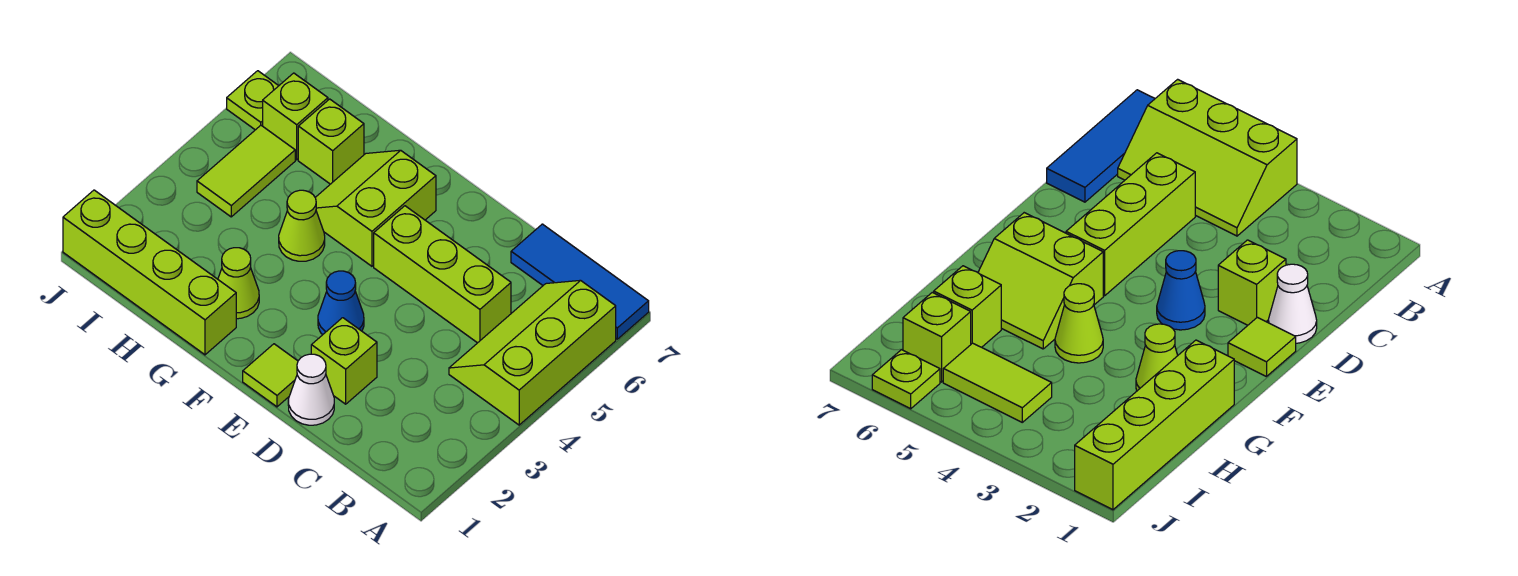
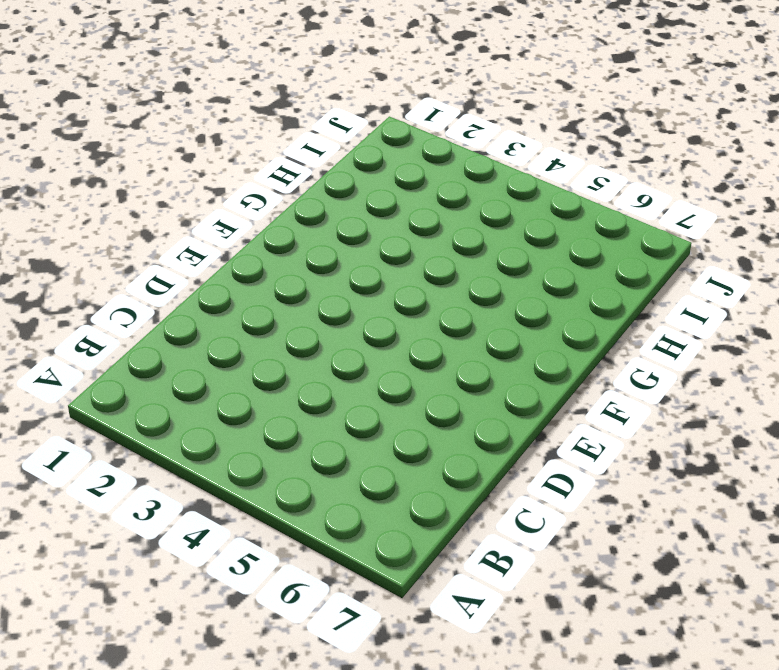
none -> lime slope A4:B6 level 1 top A
none -> blue tile A7:C7 level 1
none -> lime brick C5:E5 level 1

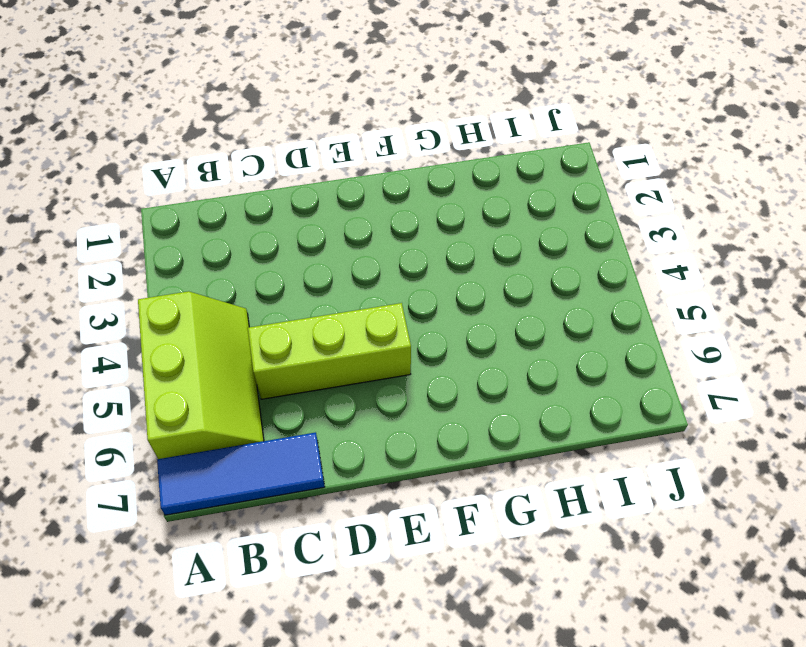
none -> white cone D1 level 1
none -> lime brick D2 level 1
none -> lime tile E1 level 1

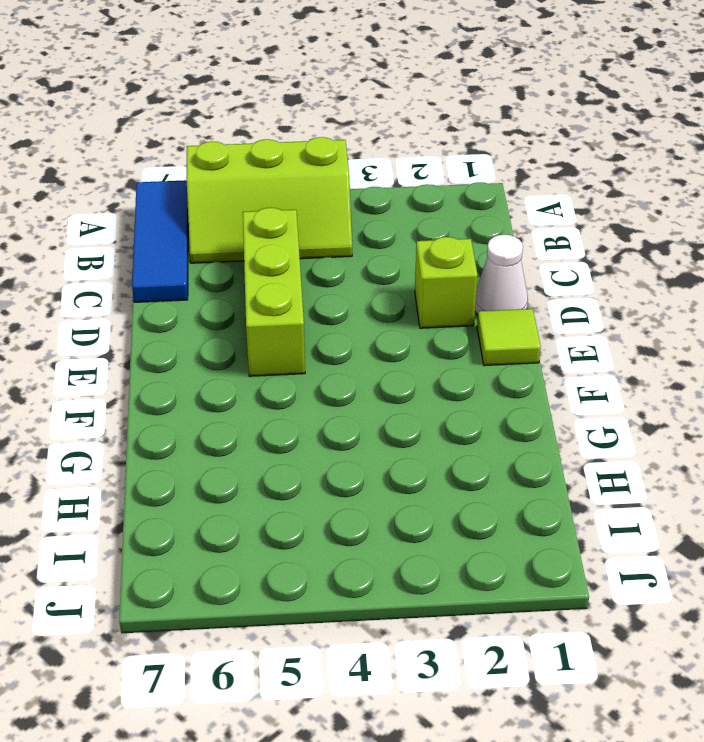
none -> blue cone E3 level 1
none -> lime slope F5:G6 level 1 top F
none -> lime brick G1:J1 level 1

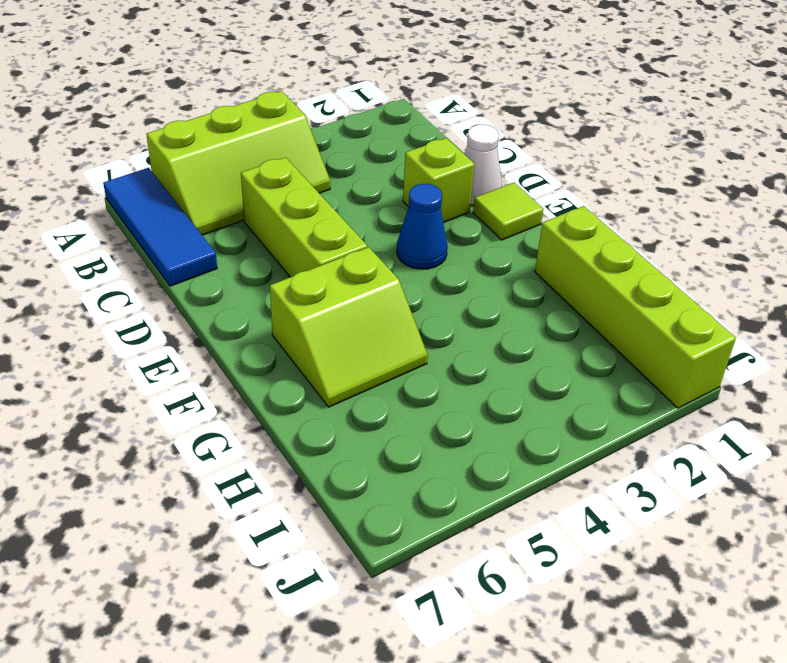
none -> lime cone G2 level 1
none -> lime cone G4 level 1
none -> lime brick H6 level 1

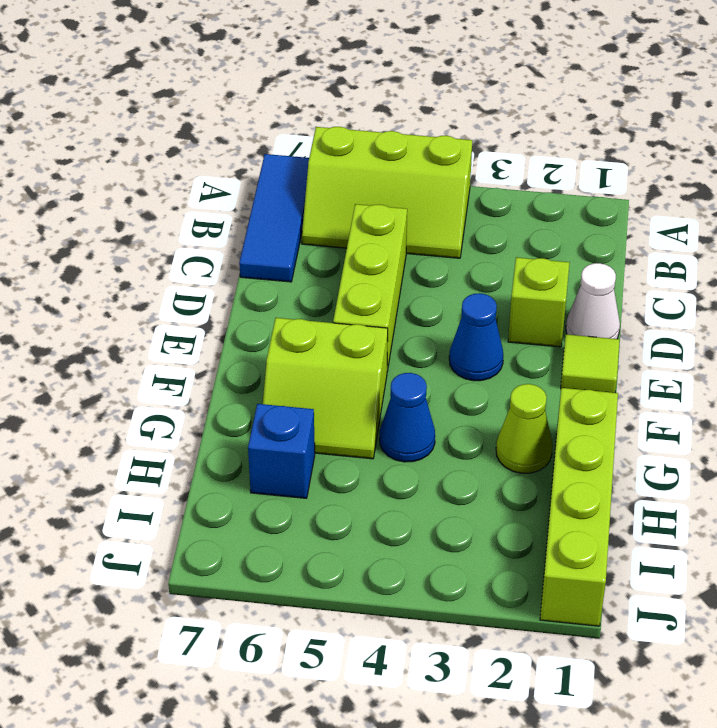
blue cone G4 level 1 -> lime cone G4 level 1
blue brick H6 level 1 -> lime brick H6 level 1
none -> lime tile I4:I5 level 1
none -> lime brick I6 level 1
none -> lime plate J6 level 1

